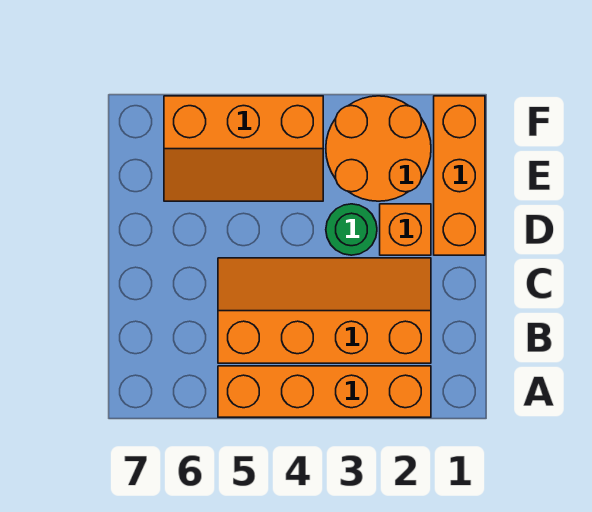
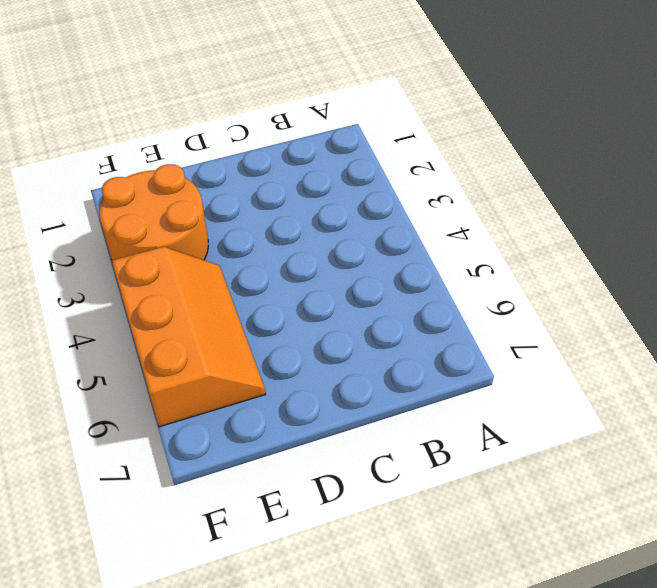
none -> orange brick A2:A5 level 1
none -> orange slope B2:C5 level 1 top B

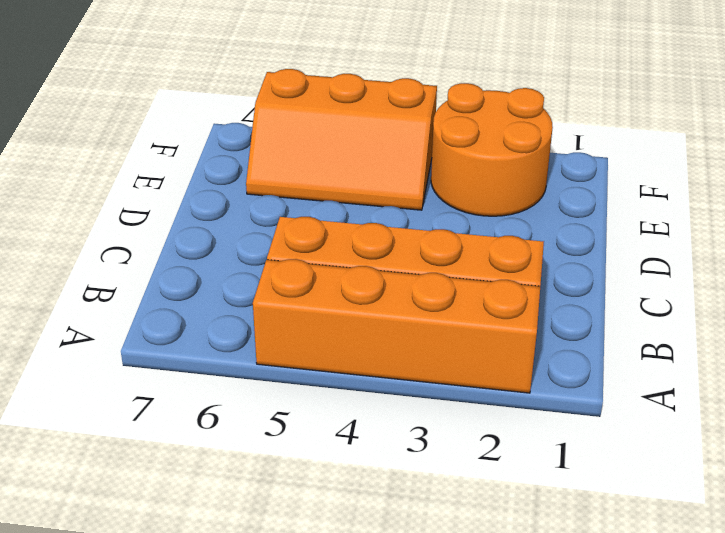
none -> orange brick D1:F1 level 1
none -> orange brick D2 level 1

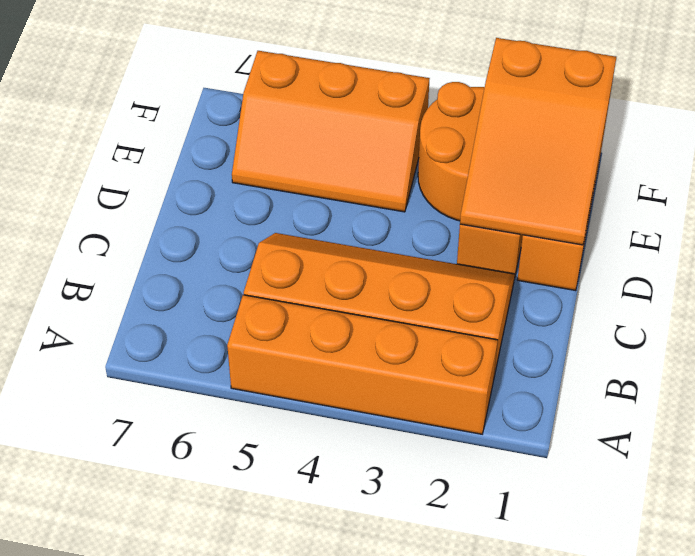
orange slope D1:F2 level 2 top F -> none
none -> green round brick D3 level 1

